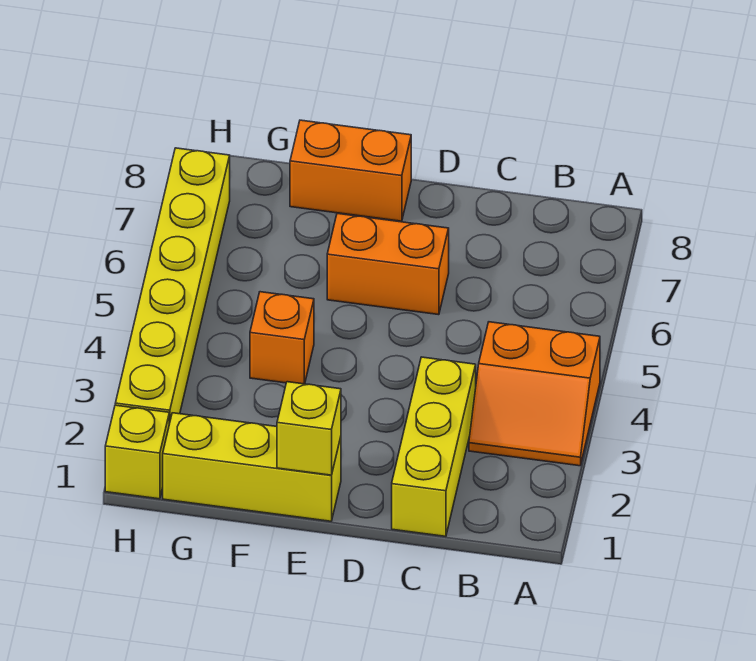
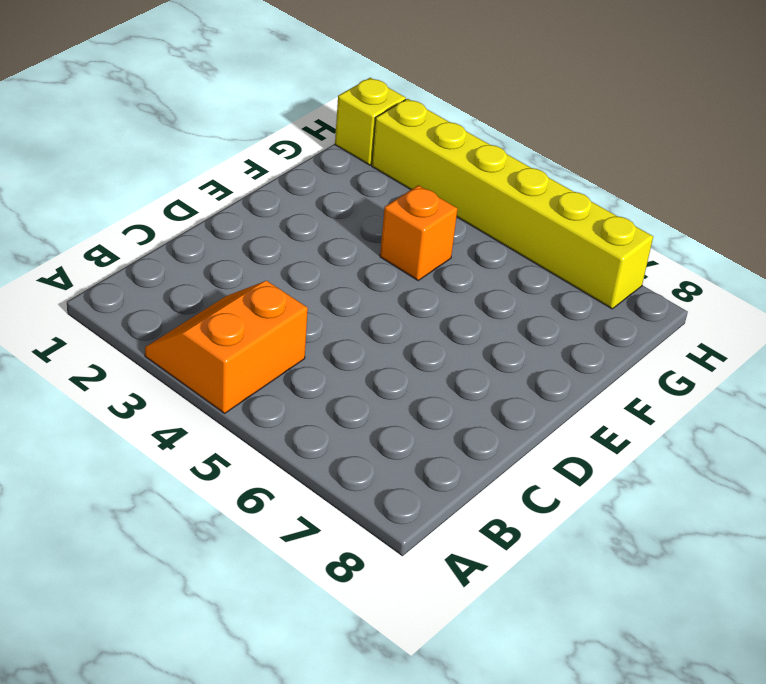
none -> yellow brick C1:C3 level 1
none -> orange brick D6:E6 level 1

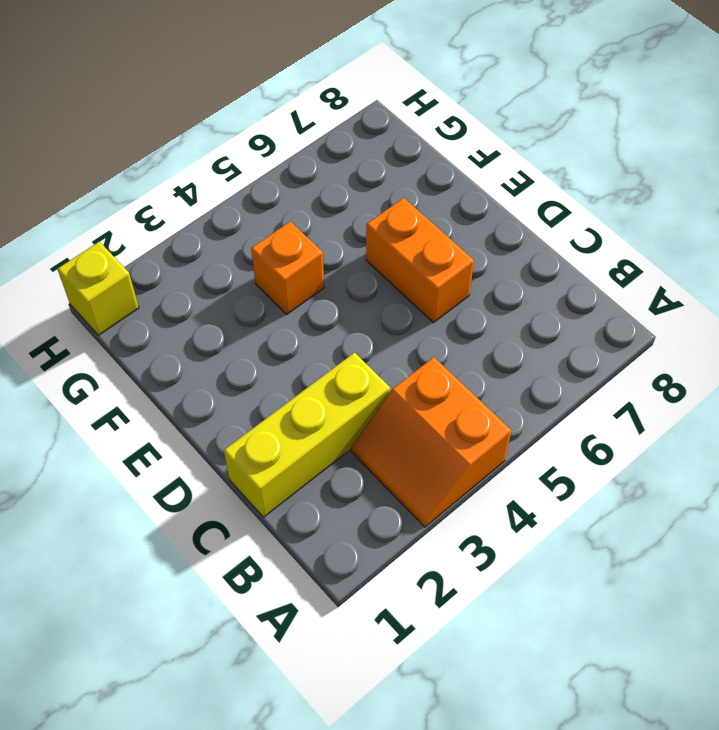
none -> yellow brick E1:G1 level 1
none -> orange brick E8:F8 level 1

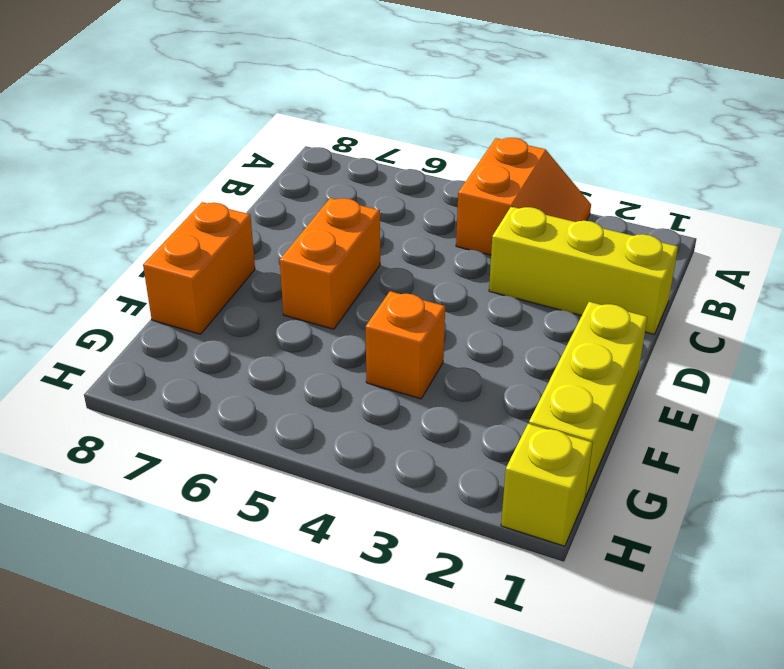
none -> yellow brick H2:H7 level 1
none -> yellow brick E1 level 2

